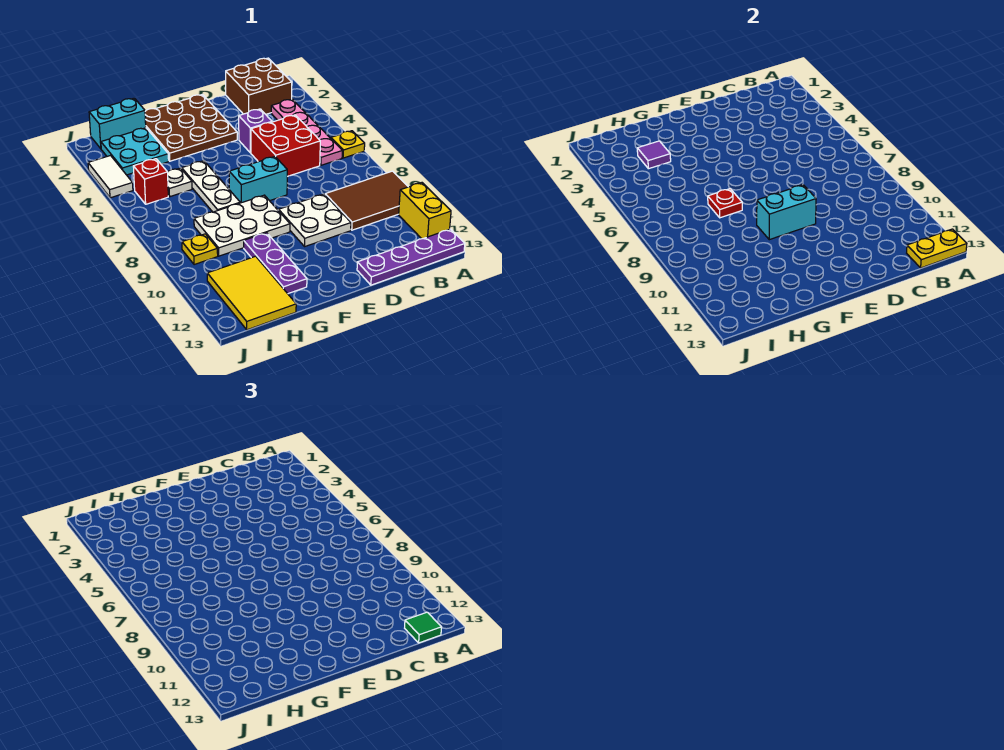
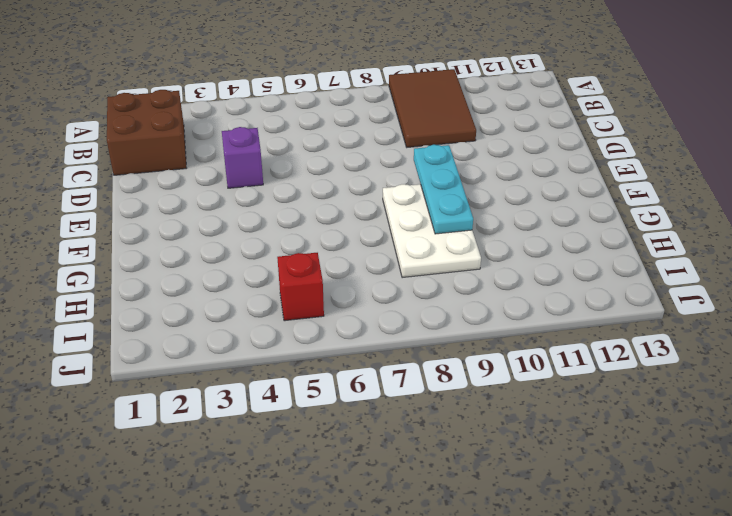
cyan plate E9:G9 level 2 -> cyan brick E9:F9 level 2
none -> yellow plate A6 level 1
none -> yellow brick A11:A12 level 1
none -> purple plate A13:D13 level 1

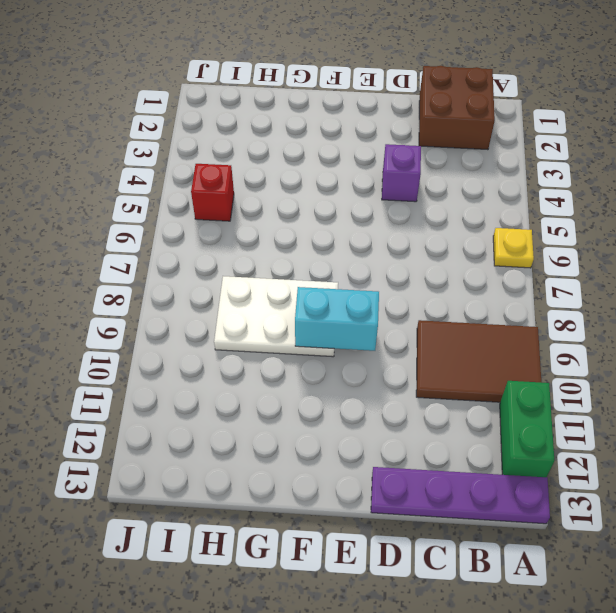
green brick A11:A12 level 1 -> yellow brick A11:A12 level 1
none -> pink plate B3:B6 level 1
none -> red brick C5:D6 level 1
none -> white plate D9:E10 level 1

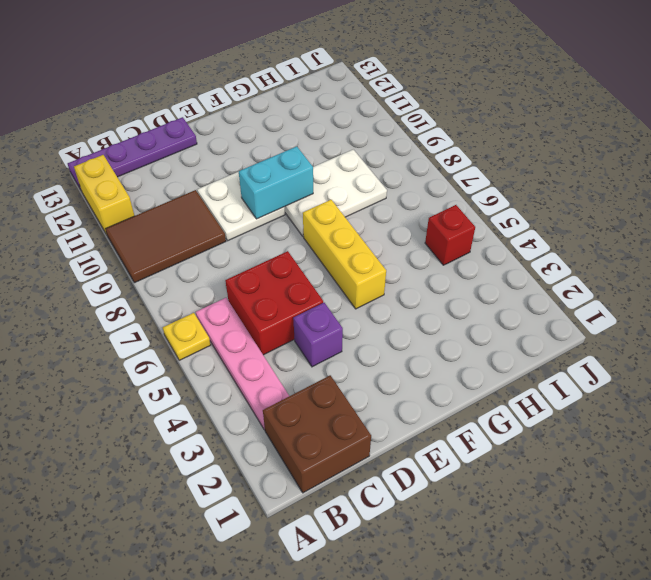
yellow brick F5:F7 level 1 -> cyan brick E7:F7 level 1
none -> brown plate E1:G3 level 1
none -> white plate G5:G7 level 1
none -> purple plate G10:G12 level 1

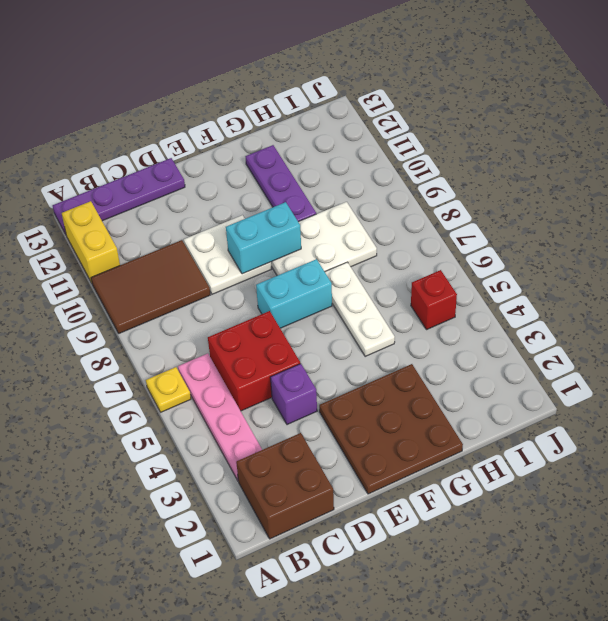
none -> cyan brick H1:I1 level 1
none -> cyan plate H2:I3 level 1
none -> white plate H5 level 1

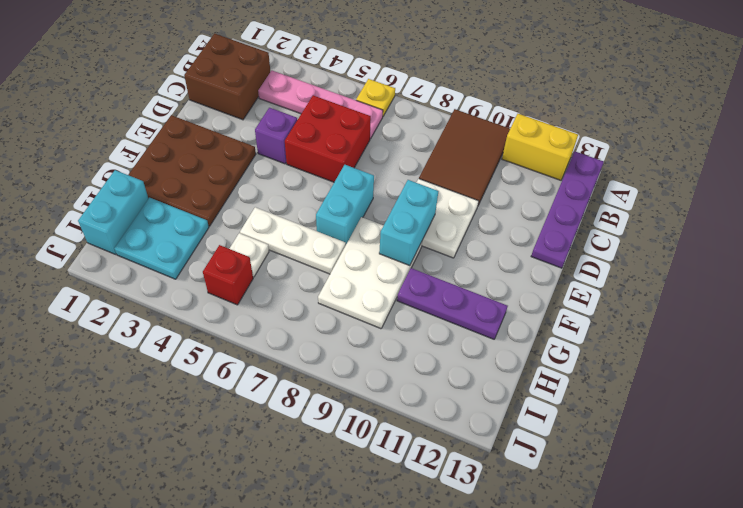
none -> yellow tile H11:I13 level 1
none -> yellow plate I9 level 1
none -> white tile J3:J4 level 1

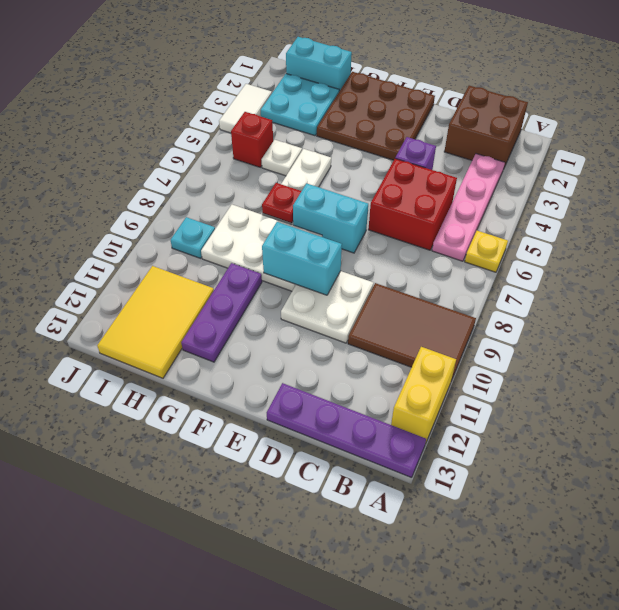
cyan plate I9 level 1 -> yellow plate I9 level 1
none -> yellow plate A13:B13 level 2
none -> purple tile H3 level 2
none -> green tile B13 level 3

